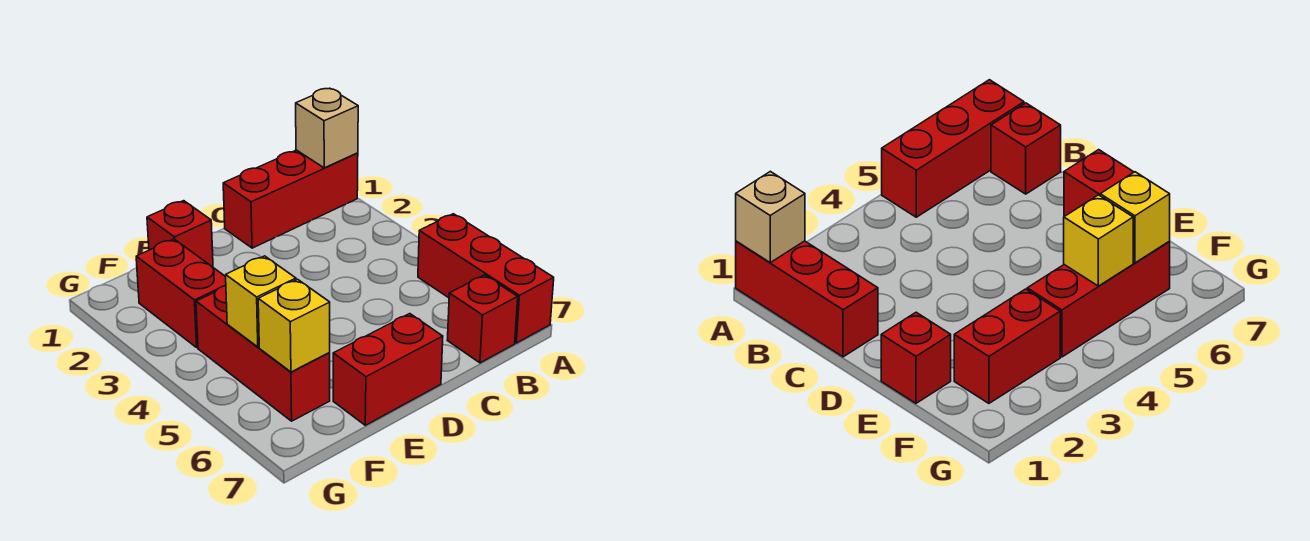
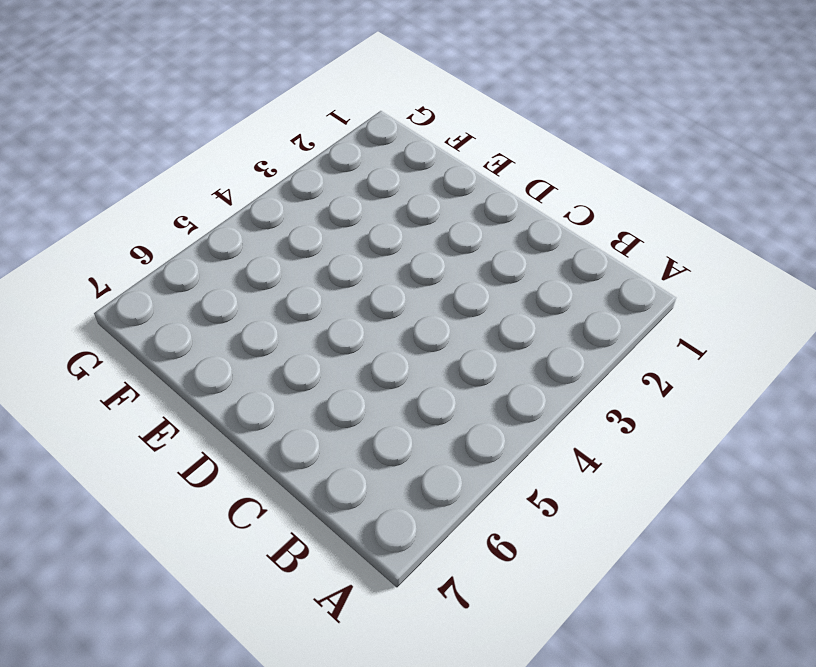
none -> red brick A1:C1 level 1
none -> red brick A5:A7 level 1

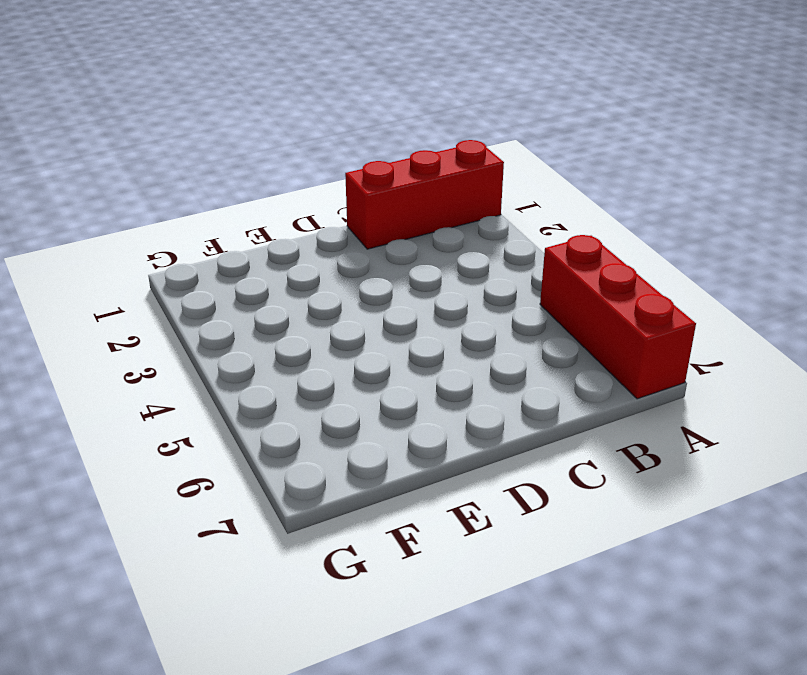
none -> red brick B7 level 1
none -> red brick D7:E7 level 1

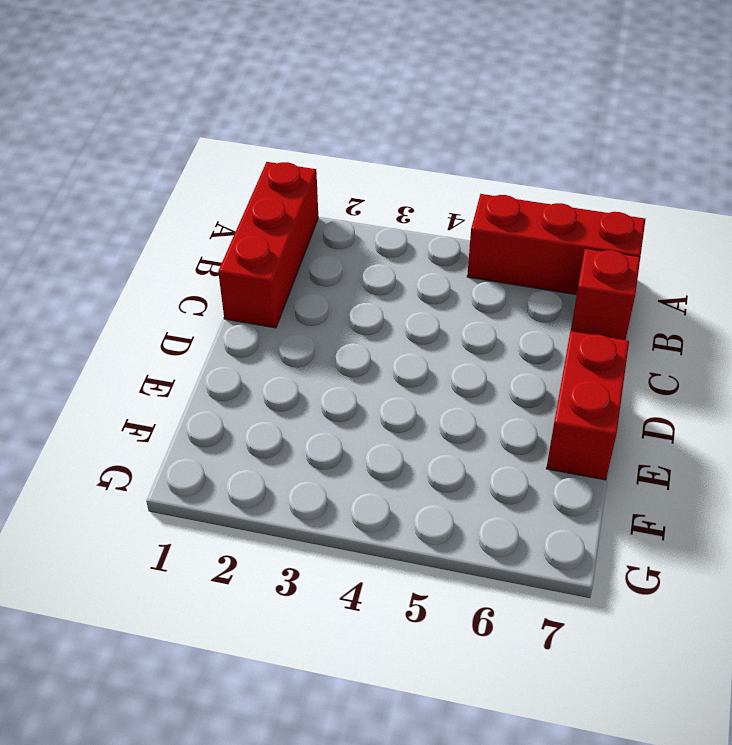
none -> red brick E1 level 1
none -> red brick F2:F3 level 1

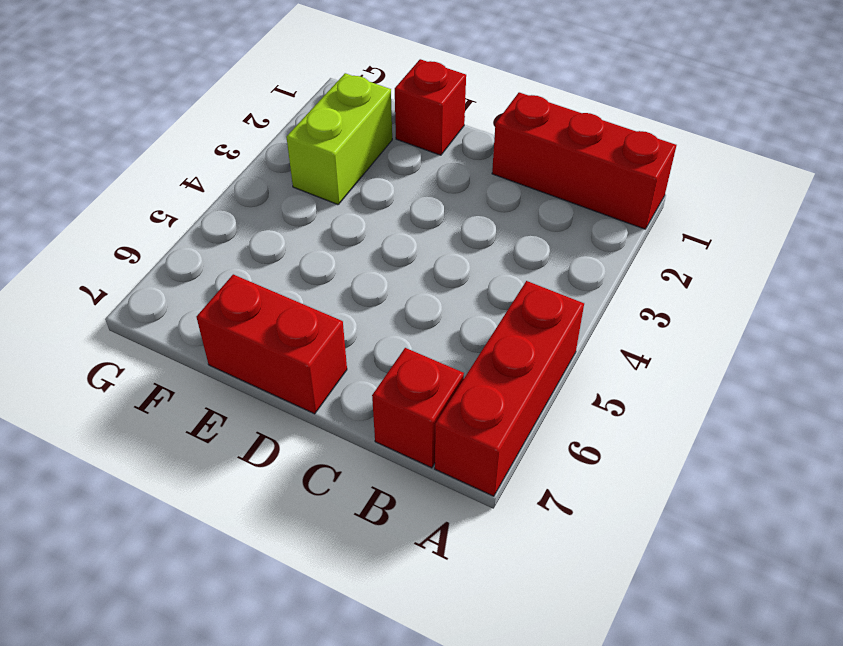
lime brick F2:F3 level 1 -> red brick F2:F3 level 1
none -> red brick F4:F6 level 1
none -> tan brick A1 level 2

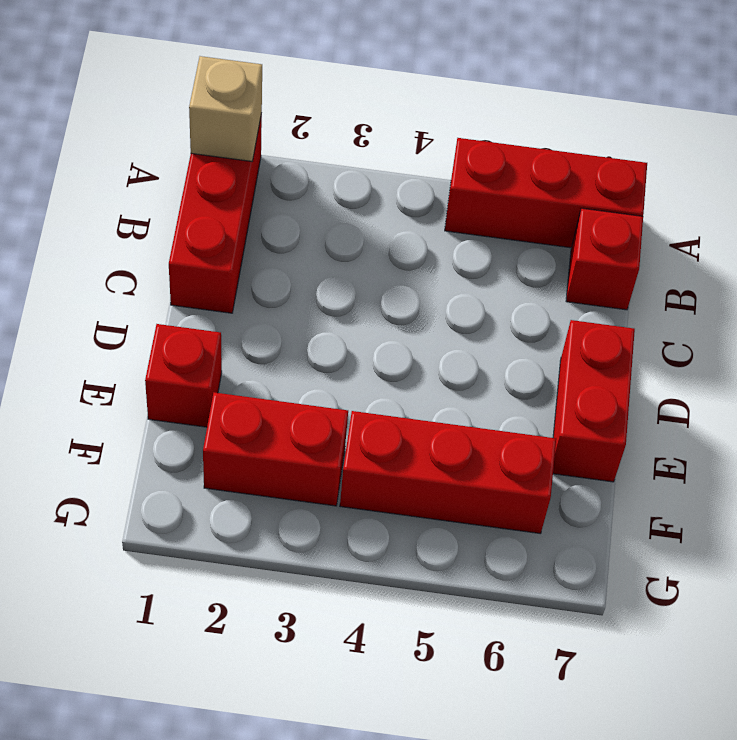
none -> yellow brick F5 level 2
none -> yellow brick F6 level 2

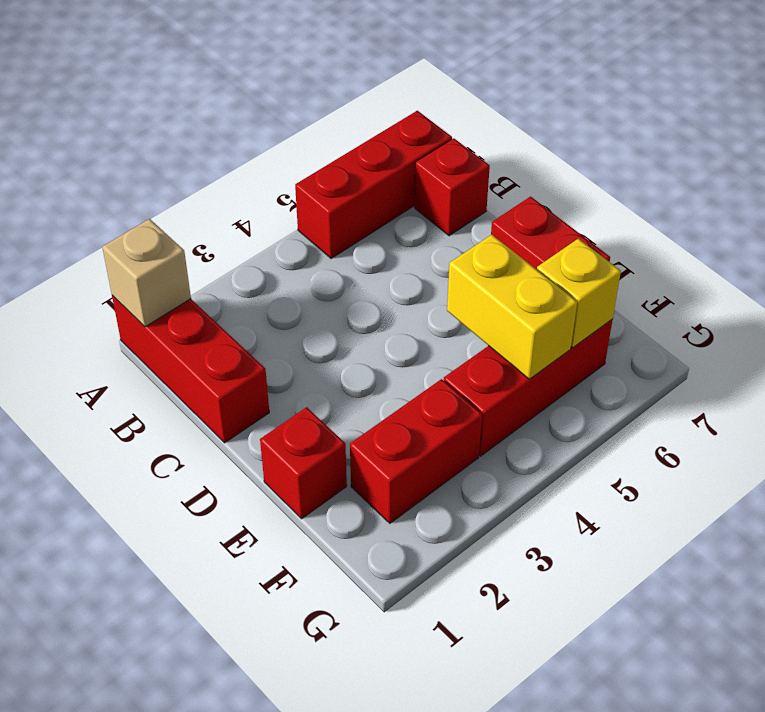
yellow brick E5:F5 level 2 -> yellow brick F5 level 2

